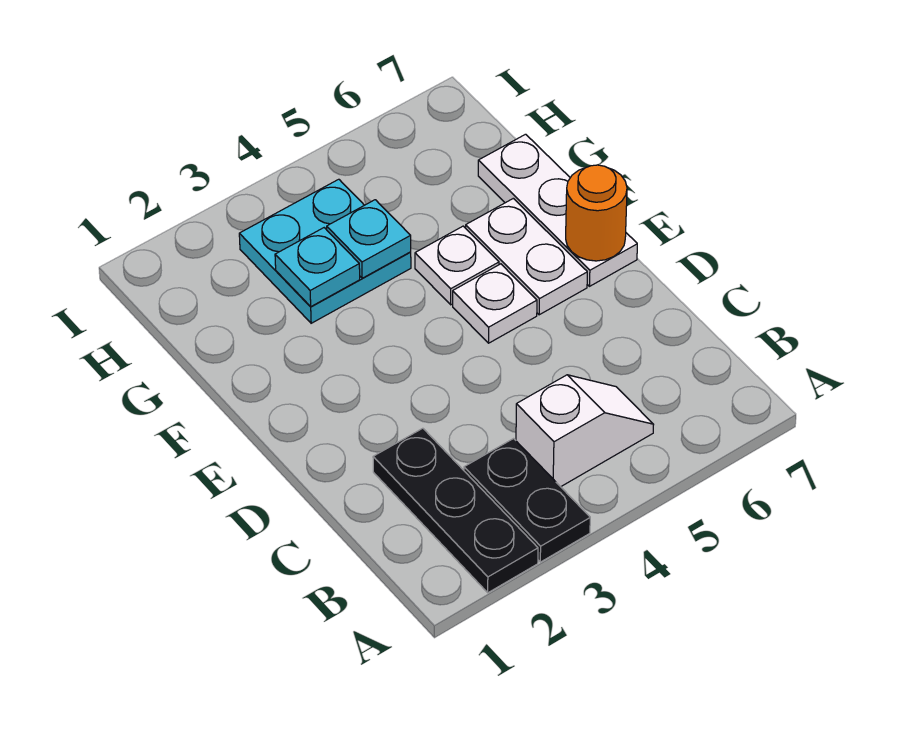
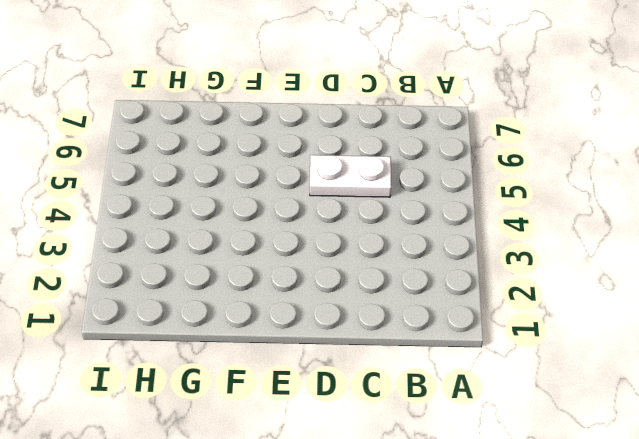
white plate C5:D5 level 1 -> white plate E6:F6 level 1
none -> black plate A2:C2 level 1
none -> black plate A3:B3 level 1

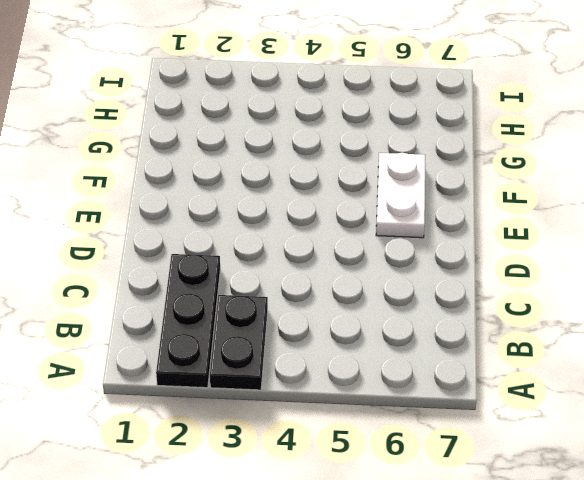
none -> white slope B4:B5 level 1 top 4
none -> white plate E5 level 1

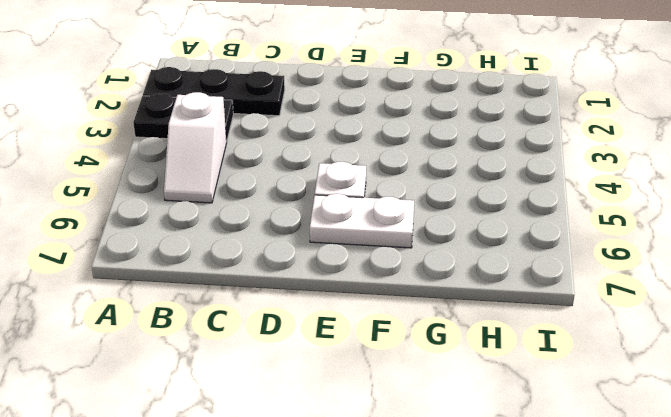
none -> white plate E7:G7 level 1
none -> white plate F5 level 1

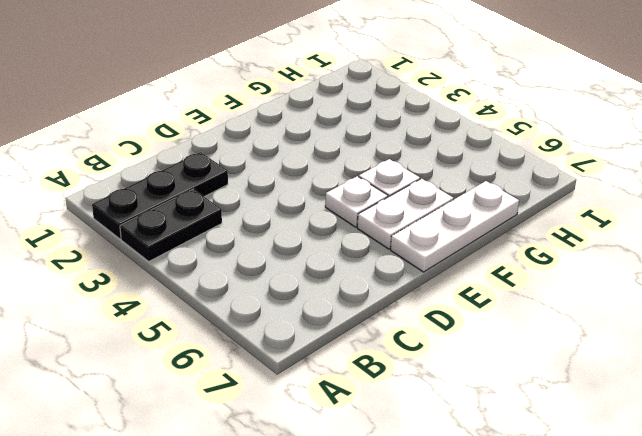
none -> white slope B4:B5 level 1 top 4
none -> cyan plate G3:H4 level 1

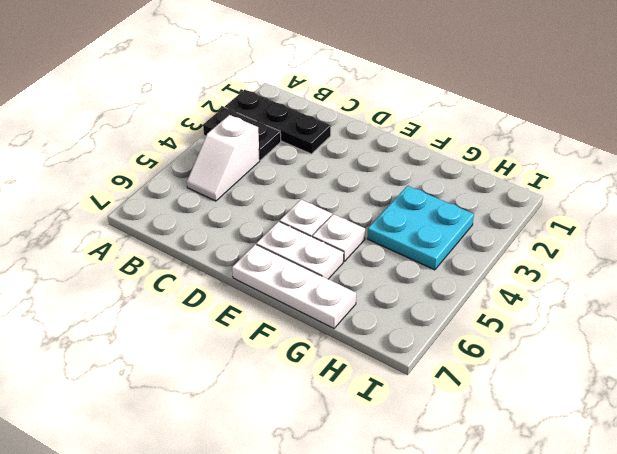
none -> orange round brick E7 level 2
none -> cyan plate G3 level 2

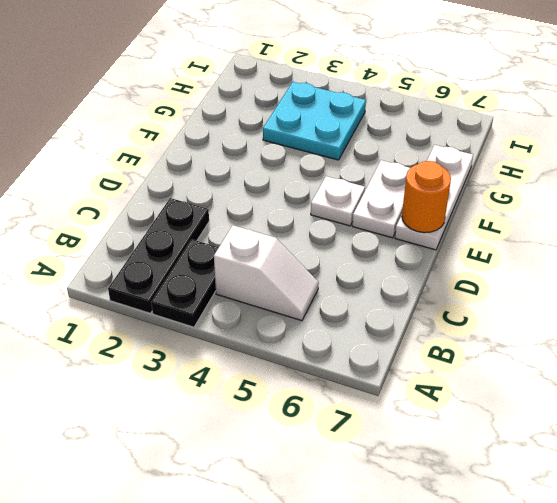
none -> white plate F5 level 1
none -> cyan plate G3 level 2

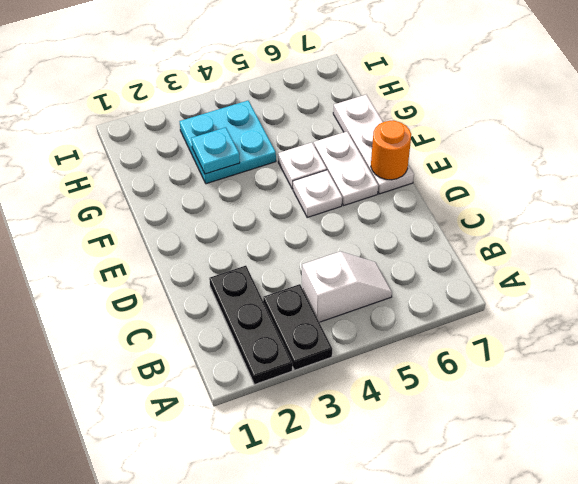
none -> cyan plate G4 level 2

